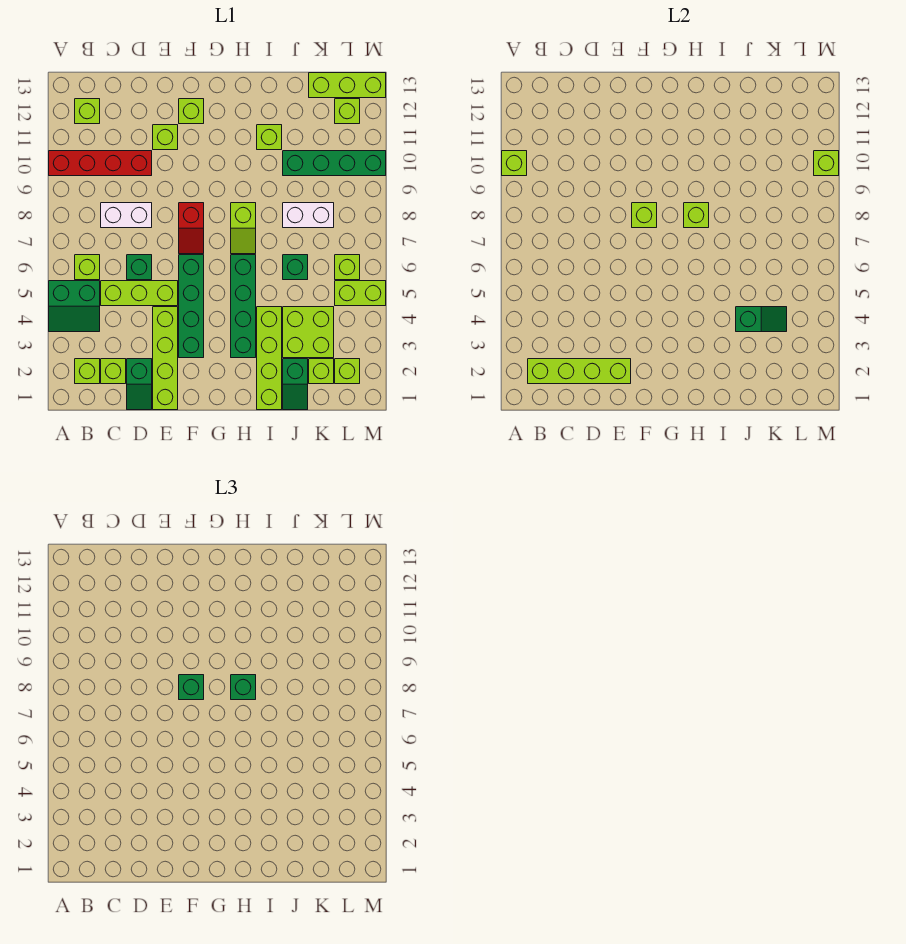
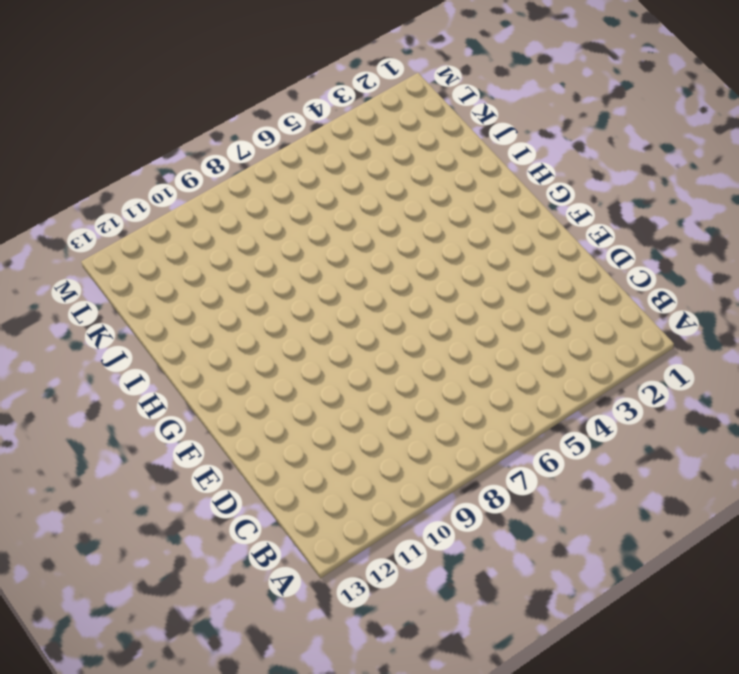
none -> green slope A4:B5 level 1 top 5
none -> red brick A10:D10 level 1
none -> lime brick B2 level 1
none -> lime brick B6 level 1

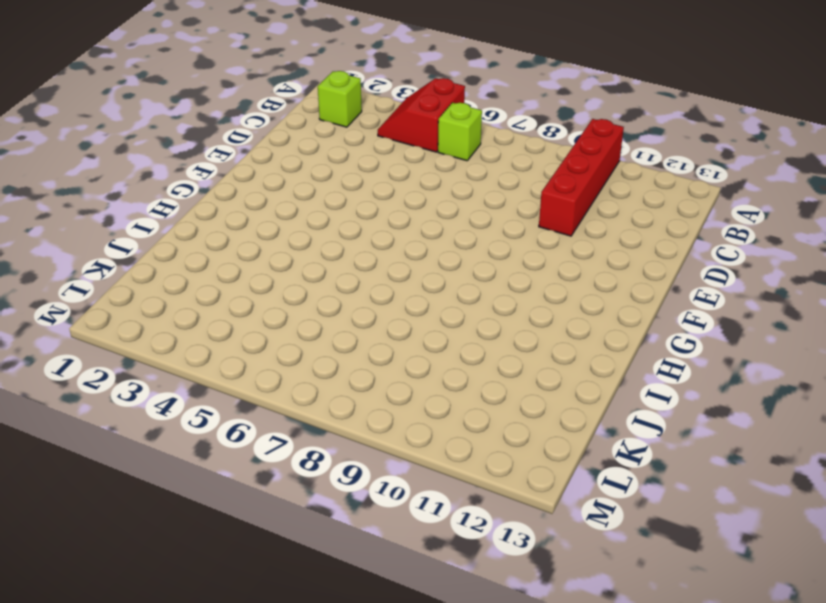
red slope A4:B5 level 1 top 5 -> green slope A4:B5 level 1 top 5
none -> lime brick B12 level 1
none -> lime brick C2 level 1
none -> lime brick C5:E5 level 1
none -> white brick C8:D8 level 1

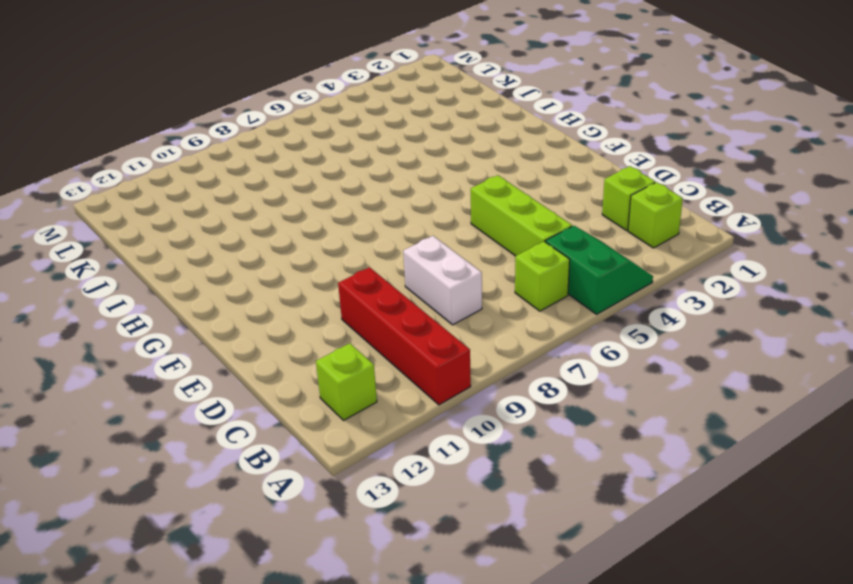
none -> green slope D1:D2 level 1 top 2
none -> green brick D6 level 1
none -> lime brick E1:E4 level 1
none -> lime brick E11 level 1

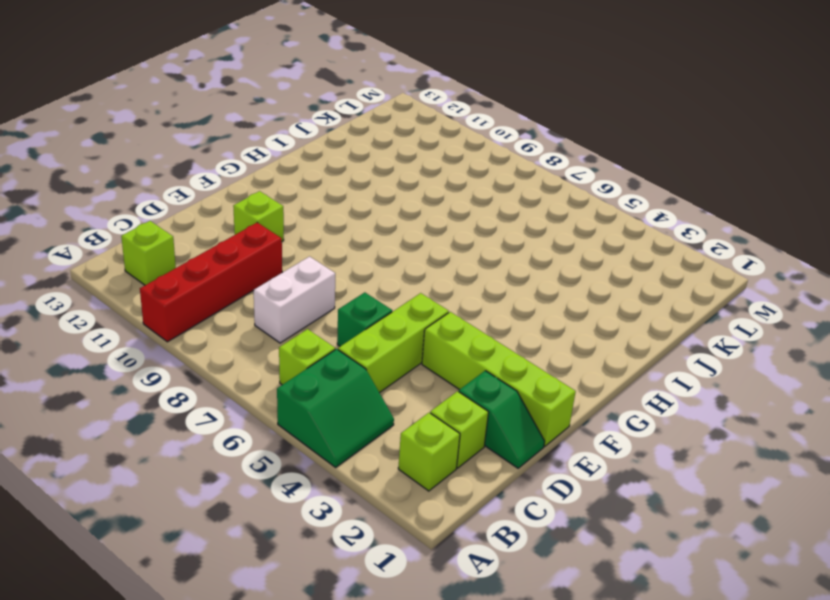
none -> green brick F3:F6 level 1
none -> red slope F7:F8 level 1 top 8
none -> lime brick F12 level 1
none -> green brick H3:H6 level 1

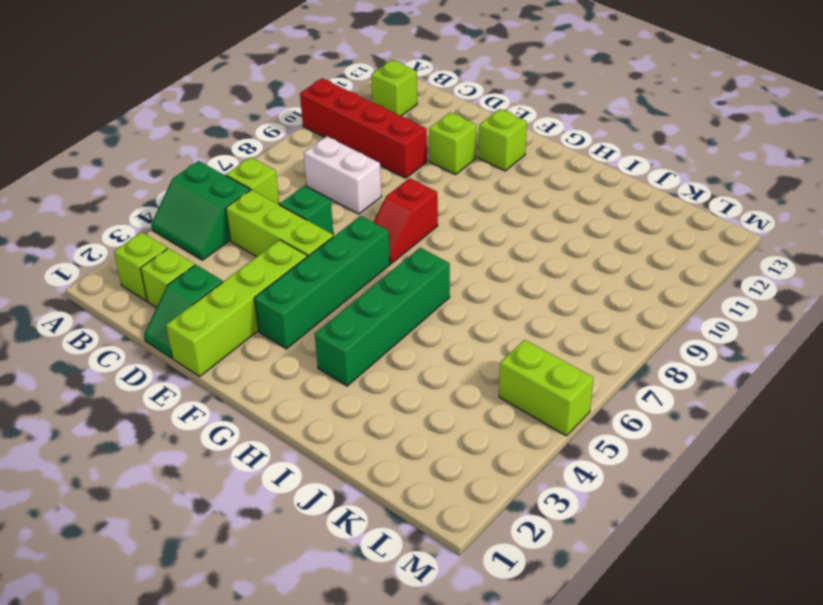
none -> lime slope H7:H8 level 1 top 8
none -> lime brick I1:I4 level 1
none -> lime brick I11 level 1
none -> green slope J1:J2 level 1 top 2

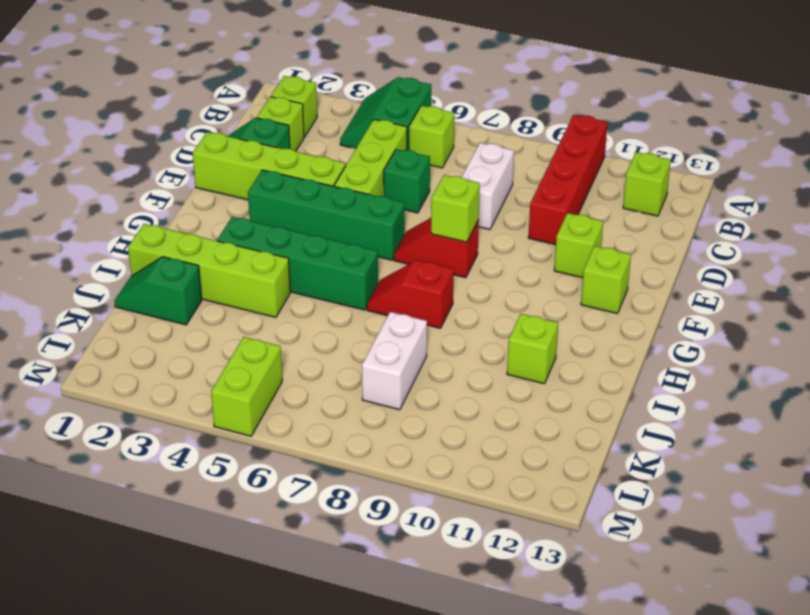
red slope H7:H8 level 1 top 8 -> lime slope H7:H8 level 1 top 8
none -> lime brick J3:K4 level 1
none -> green brick J6 level 1
none -> green brick J10:M10 level 1
none -> lime brick K2 level 1

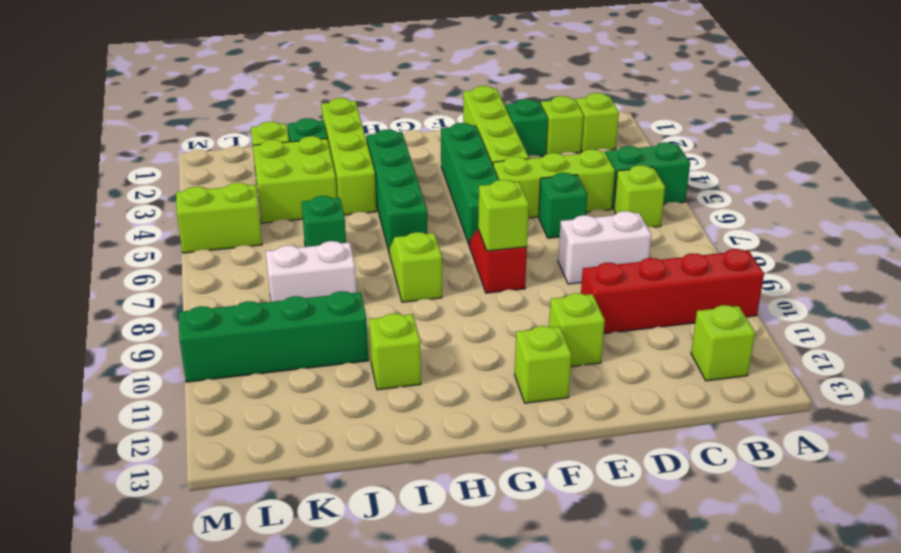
none -> lime brick K13:M13 level 1
none -> lime brick L2 level 1
none -> lime brick L6 level 1
none -> lime brick L12 level 1

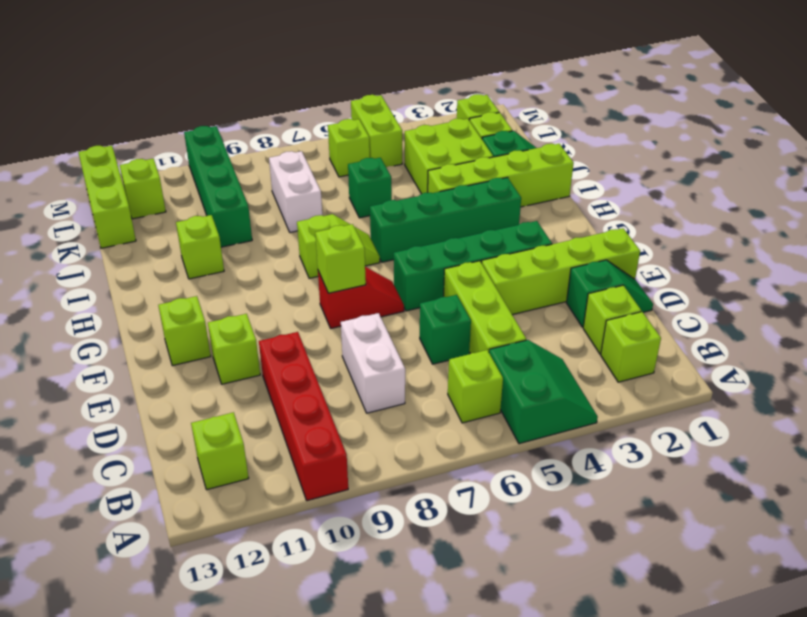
none -> lime brick A10 level 2
none -> lime brick B2:E2 level 2
none -> lime brick H8 level 2
none -> green slope J4:K4 level 2 top J

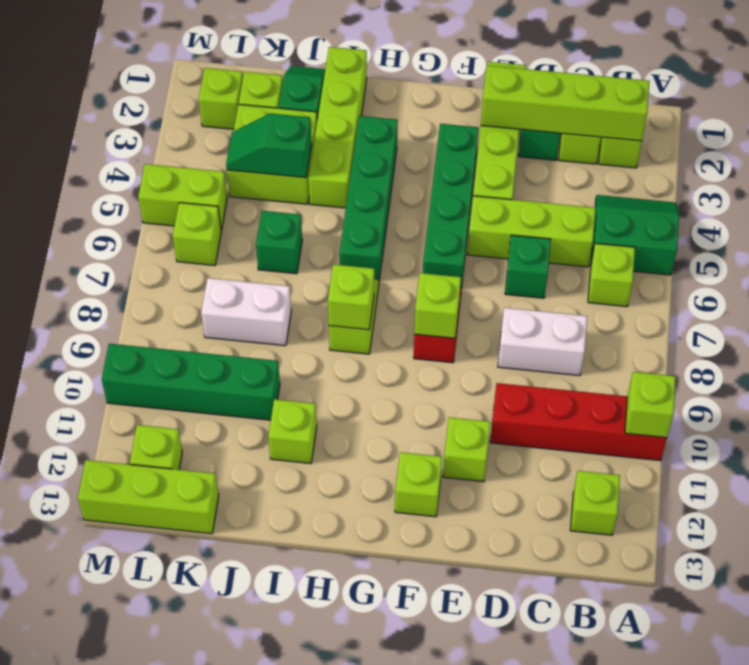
none -> lime brick M10 level 2
none -> green brick F8 level 3
none -> green brick H8 level 3

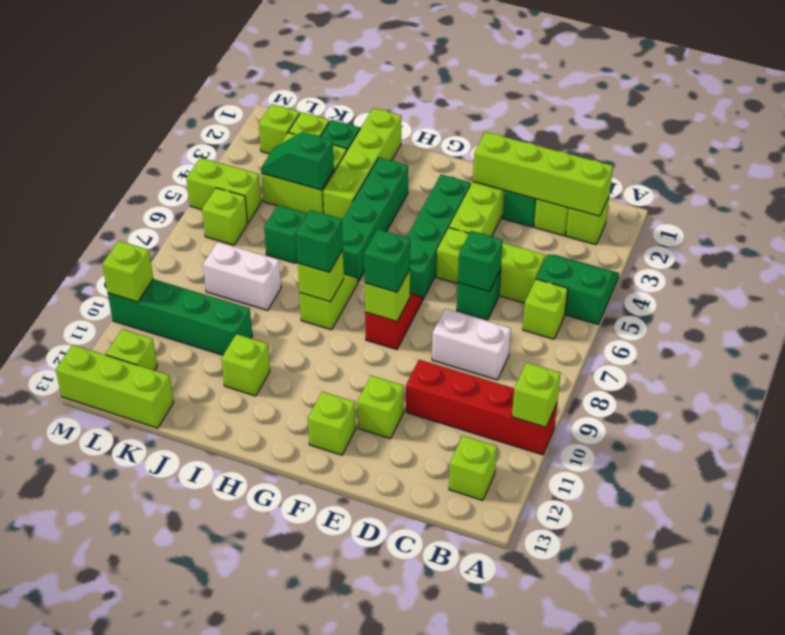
green brick D6 level 2 -> none

